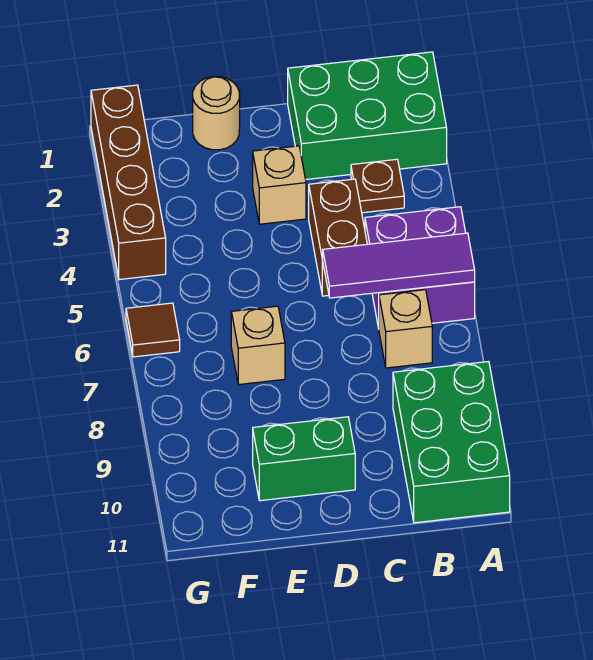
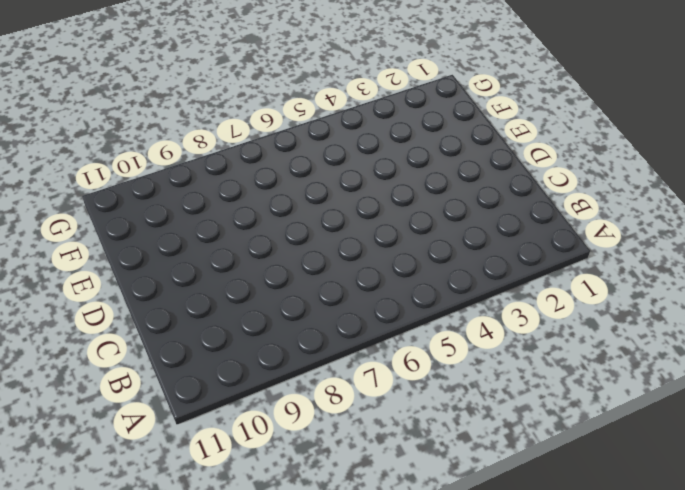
none -> green brick A1:C2 level 1
none -> purple brick A5:B6 level 1
none -> green brick A9:B11 level 1

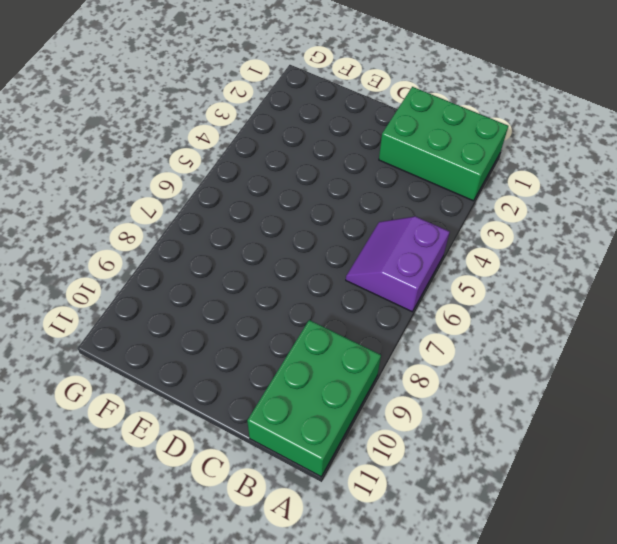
purple slope A5:B6 level 1 top A -> purple brick A5:B6 level 1
none -> brown plate B3 level 1
none -> tan brick B7 level 1
none -> brown brick C4:C5 level 1

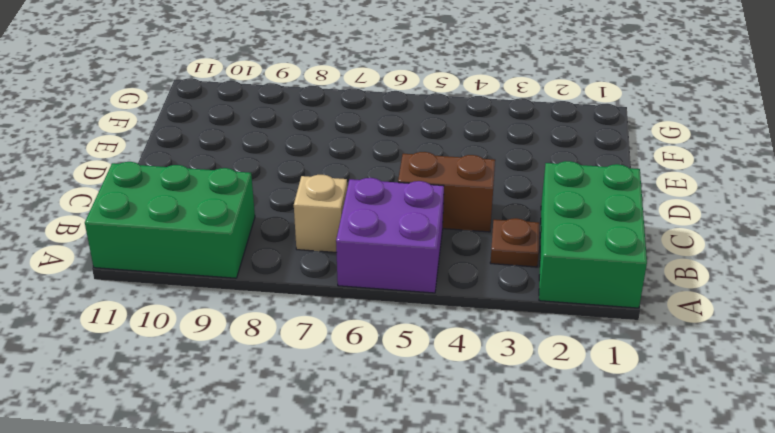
none -> tan brick D3 level 1
none -> green brick D10:E10 level 1
none -> tan round brick E1 level 1

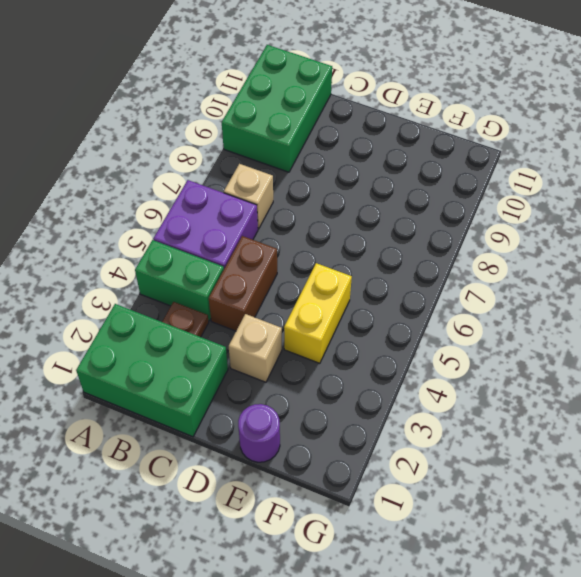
green brick A4:B4 level 1 -> green brick D10:E10 level 1
purple round brick E1 level 1 -> tan round brick E1 level 1
yellow brick E4:E5 level 1 -> none
none -> tan brick E7 level 1
none -> brown brick G1:G4 level 1
none -> brown tile G6 level 1

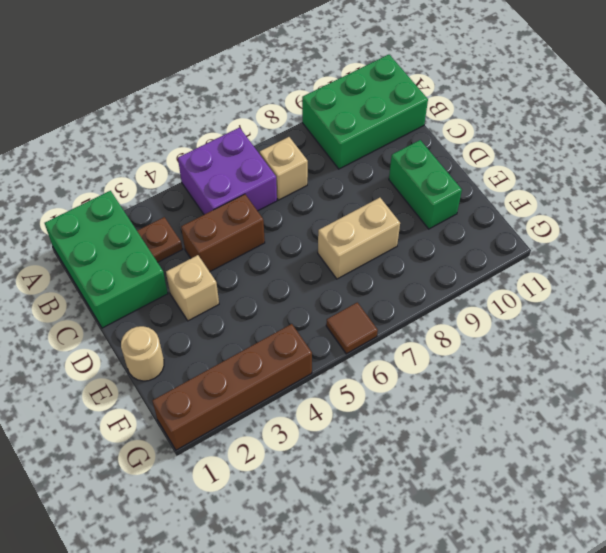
tan brick E7:E8 level 1 -> tan brick E7 level 1
none -> purple tile A6:C6 level 2

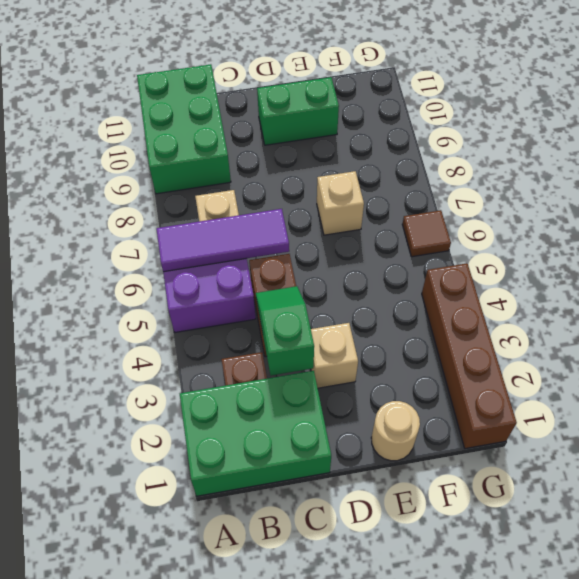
green slope C3:C4 level 2 top 3 -> none

